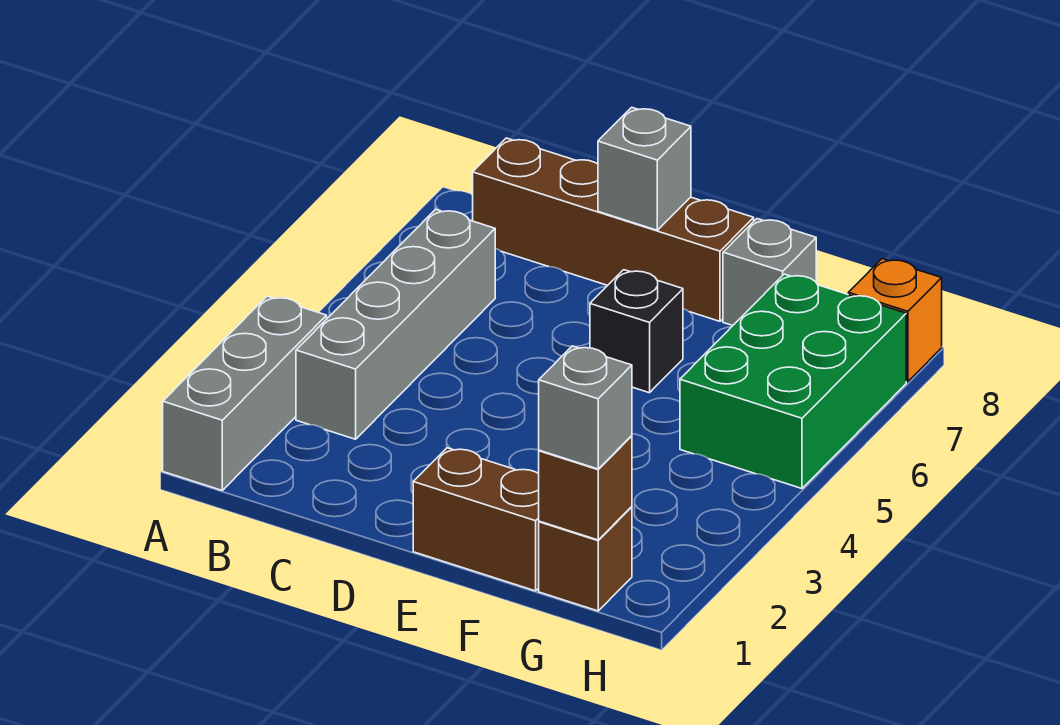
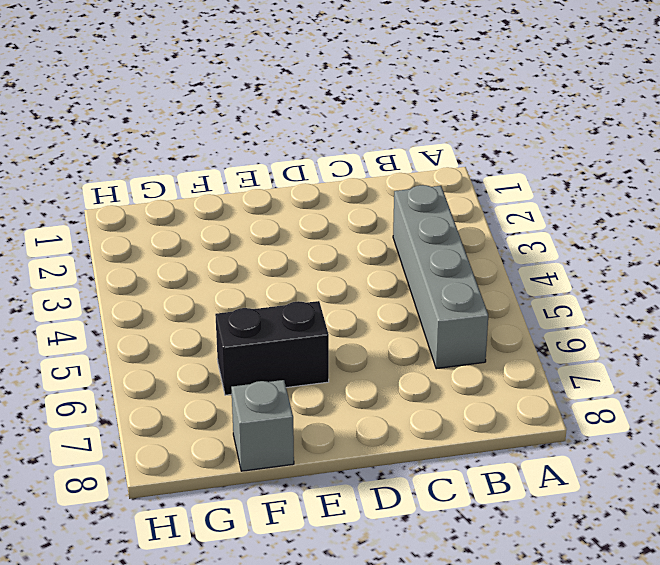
black brick E6:F6 level 1 -> black brick E6 level 1
none -> grey brick A1:A3 level 1
none -> brown brick B8:E8 level 1
none -> brown brick E1:F1 level 1

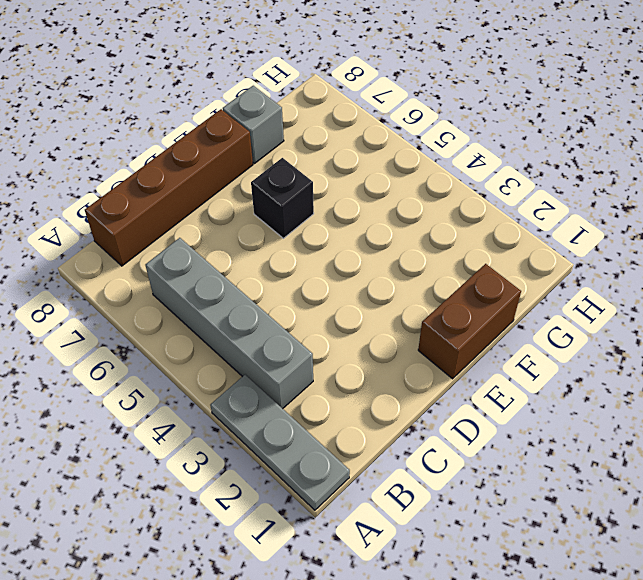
grey plate A1:A3 level 1 -> grey brick A1:A3 level 1
none -> brown brick G1 level 1
none -> green brick G5:H7 level 1
none -> orange brick H8 level 1

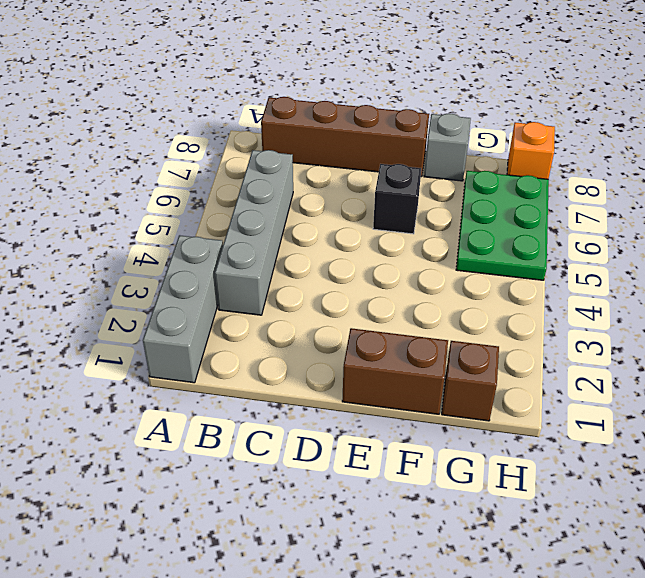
green plate G5:H7 level 1 -> green brick G5:H7 level 1
none -> grey brick D8 level 2
none -> brown brick G1 level 2
none -> grey brick G1 level 3

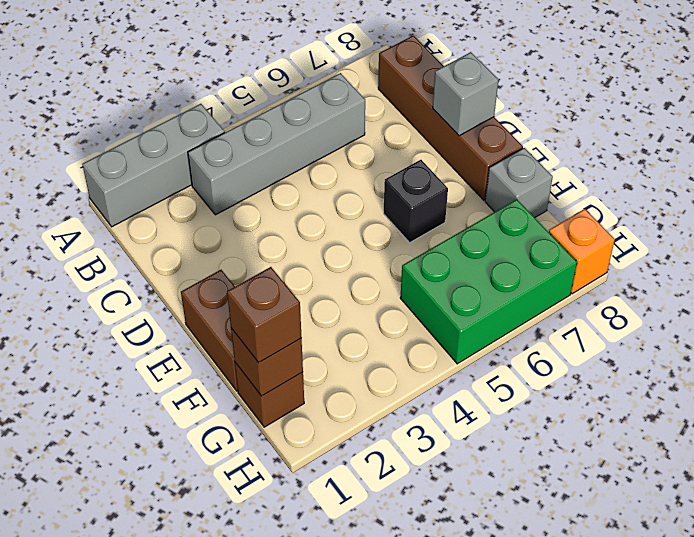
brown brick G1 level 3 -> grey brick G1 level 3

